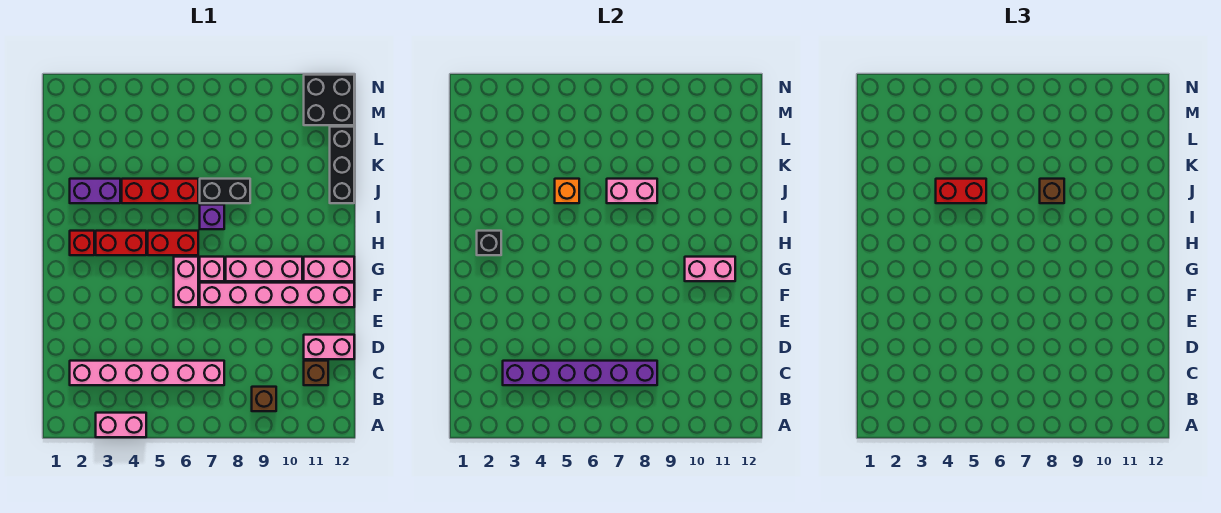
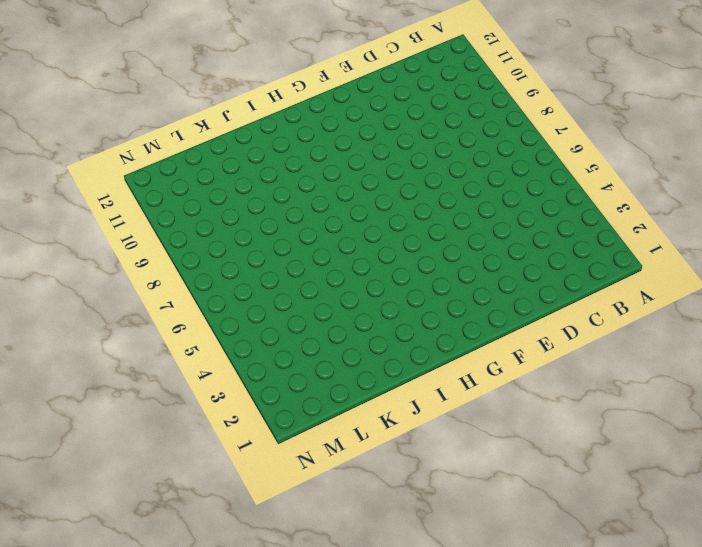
none -> pink brick A3:A4 level 1
none -> brown brick B9 level 1
none -> pink brick C2:C7 level 1

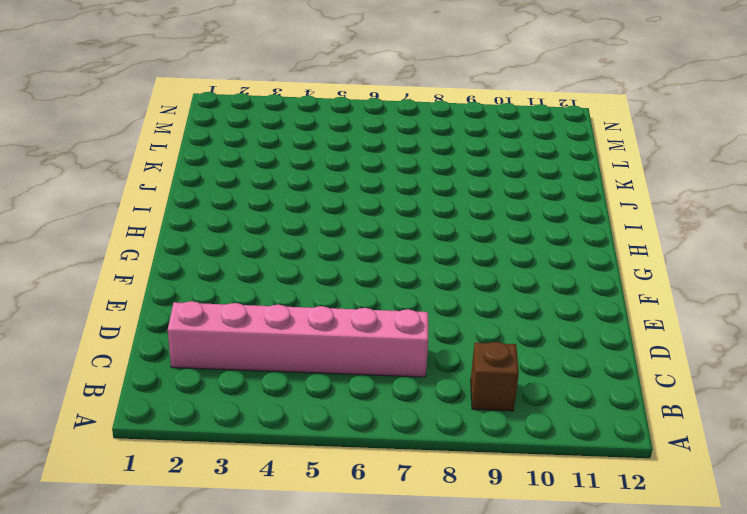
none -> pink brick A3:A4 level 1
none -> brown brick C11 level 1
none -> pink brick D11:D12 level 1

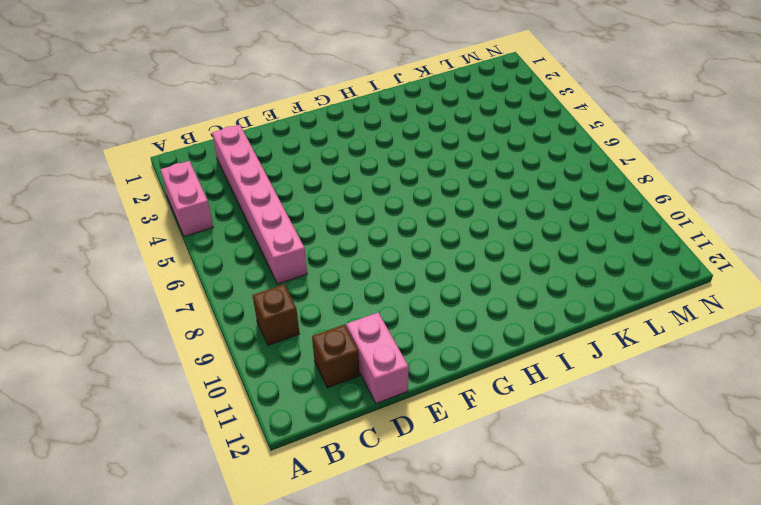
none -> pink brick F6:G6 level 1
none -> pink brick F7:F12 level 1
none -> pink brick G7 level 1

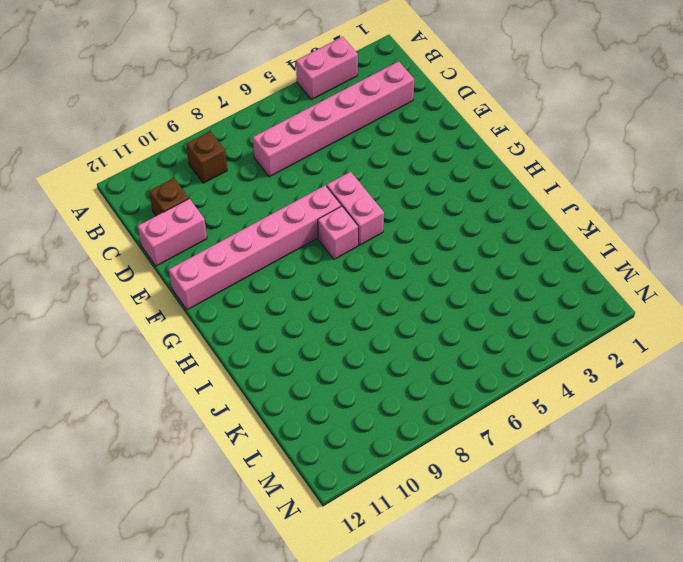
none -> pink brick G8:G10 level 1
none -> pink brick G11:G12 level 1
none -> red brick H2 level 1

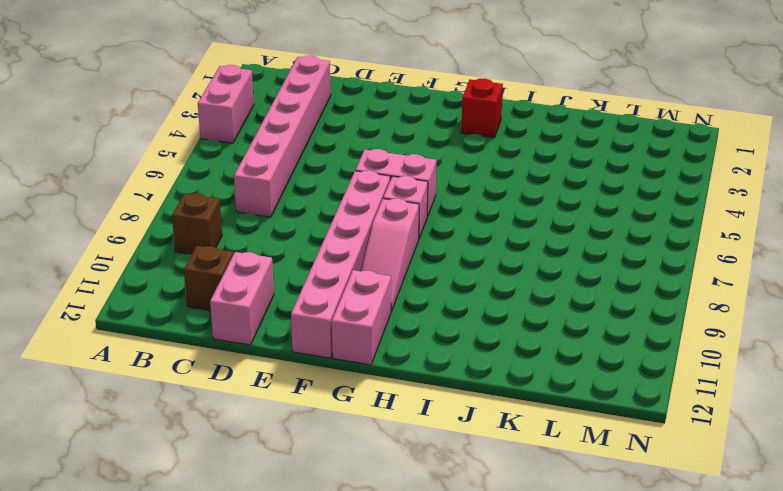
pink slope G8:G10 level 1 top 8 -> pink brick G8:G10 level 1
none -> red brick H3:H4 level 1
none -> red brick H5:H6 level 1
none -> purple brick I7 level 1

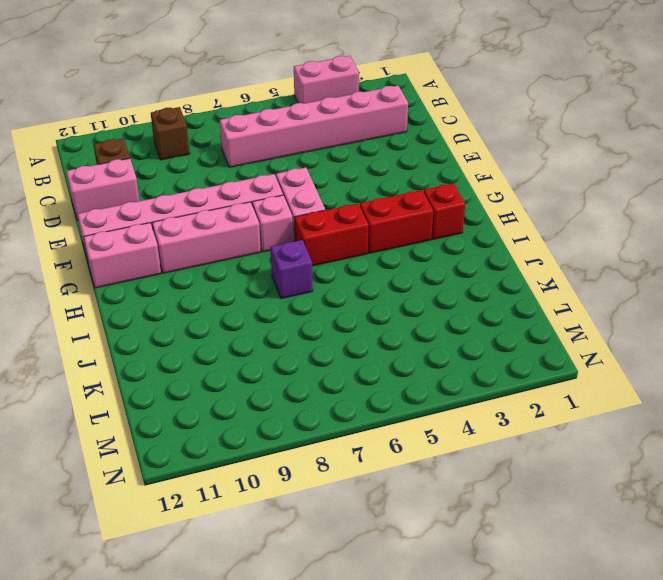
none -> purple brick J2:J3 level 1
none -> red brick J4:J6 level 1
none -> black brick J7:J8 level 1

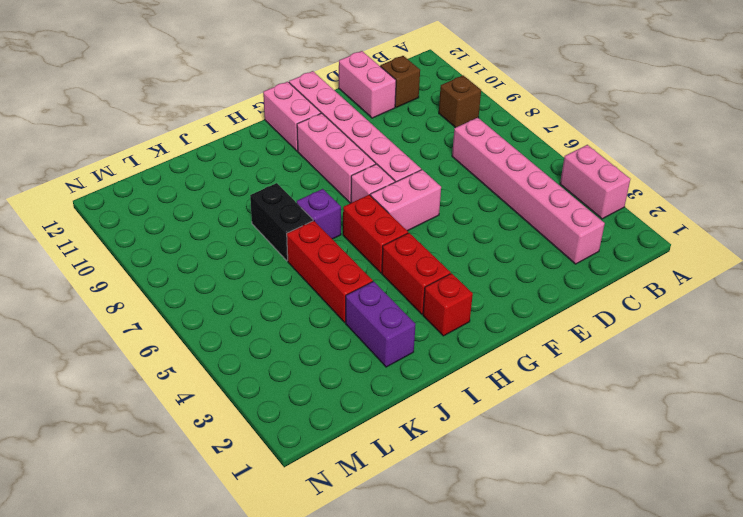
none -> black brick J12:L12 level 1
none -> black brick M11:N12 level 1
none -> purple brick C3:C8 level 2

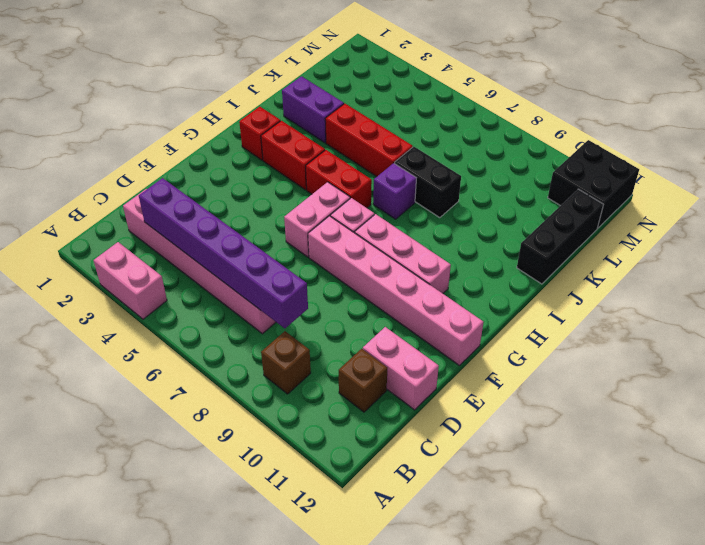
none -> pink brick G11:G12 level 1
none -> pink brick G10:G11 level 2
none -> black brick H2 level 2

